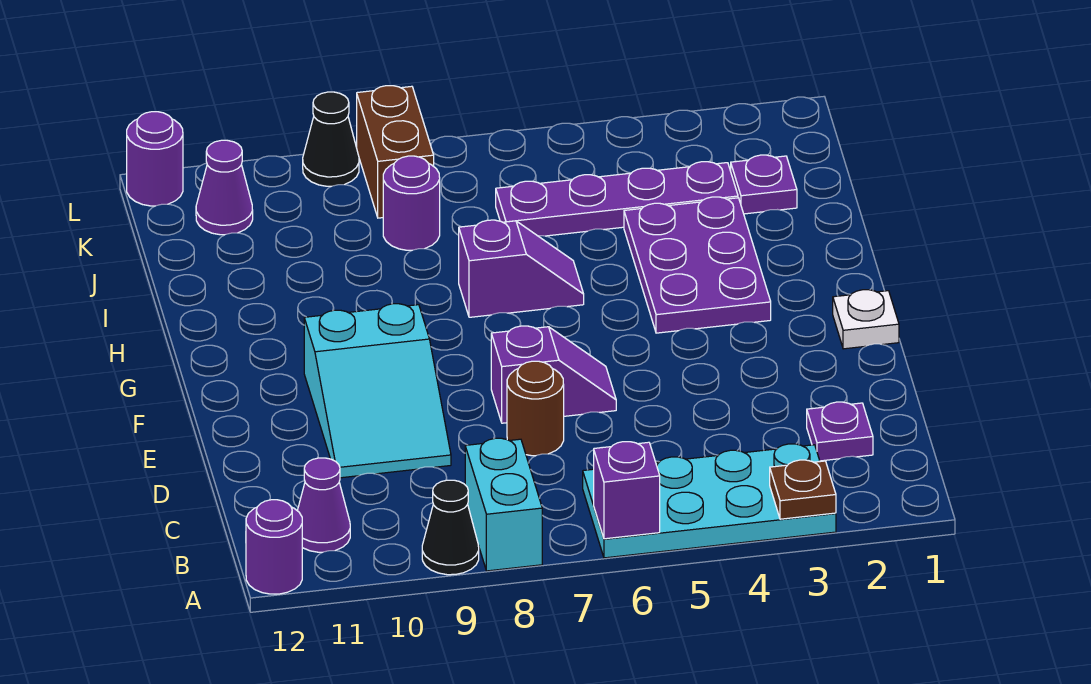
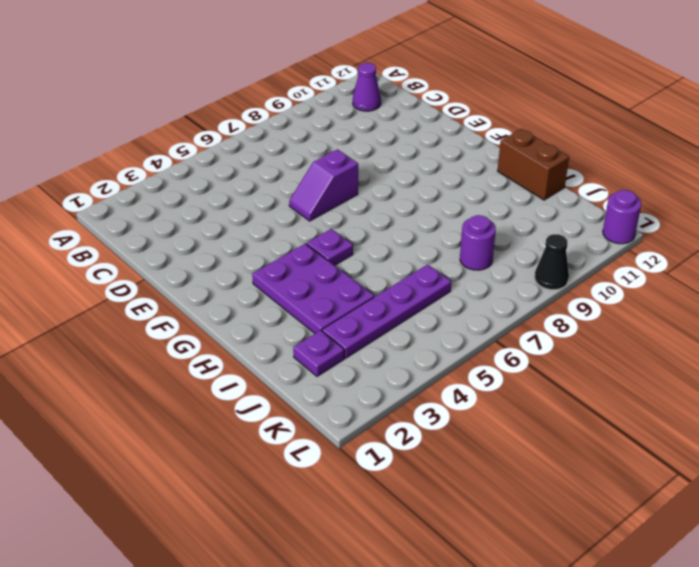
purple plate G5 level 1 -> purple plate C2 level 1
brown brick H12:I12 level 1 -> brown brick K8:L8 level 1
none -> cyan plate A3:B6 level 1
none -> cyan brick A8:B8 level 1
none -> black cone A9 level 1

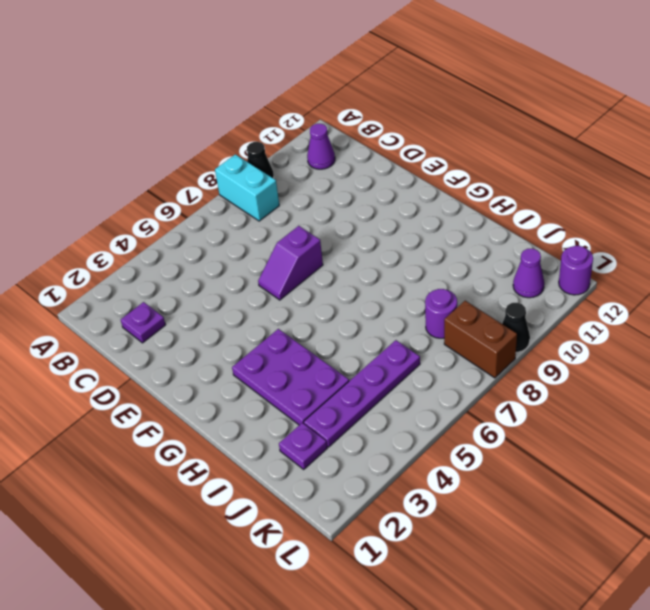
none -> cyan plate A3:B6 level 1
none -> purple round brick A12 level 1
none -> brown round brick D7 level 1

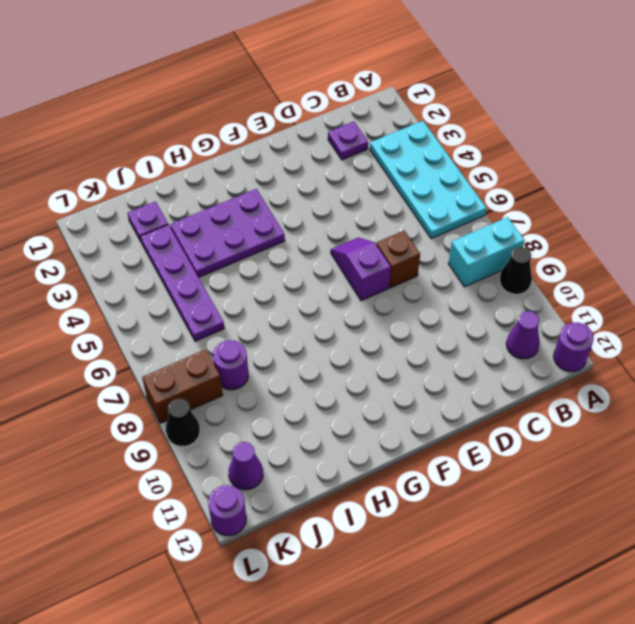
brown brick D7 level 1 -> brown round brick D7 level 1
none -> cyan slope D9:F10 level 1 top F
none -> white plate F1 level 1
none -> purple slope H6:H7 level 1 top 7

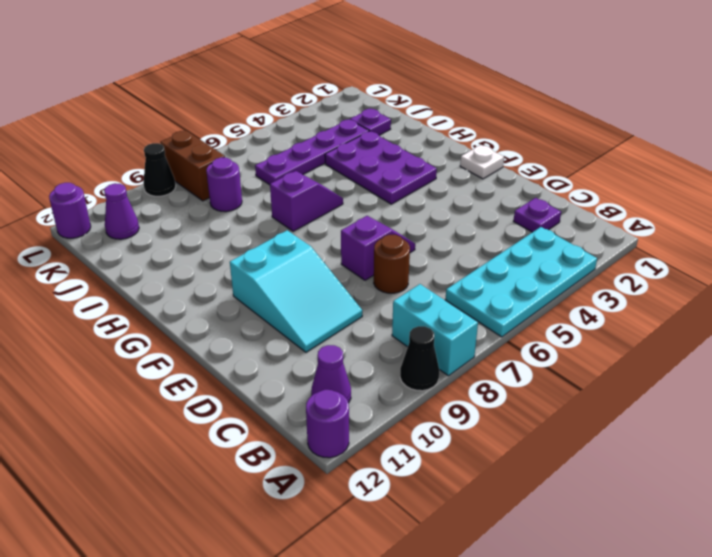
none -> brown plate A3 level 2
none -> purple brick A6 level 2

